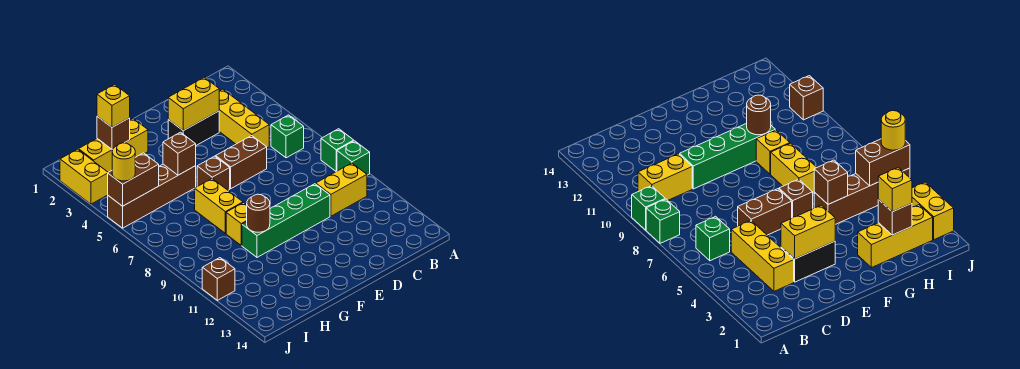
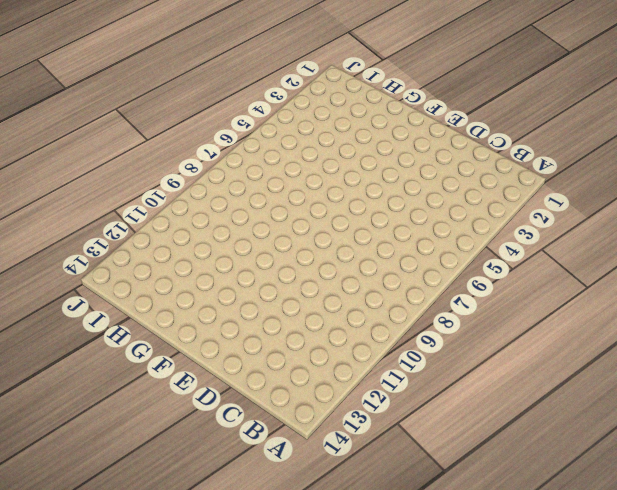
none -> green brick A8 level 1
none -> green brick A9 level 1
none -> green brick B6 level 1

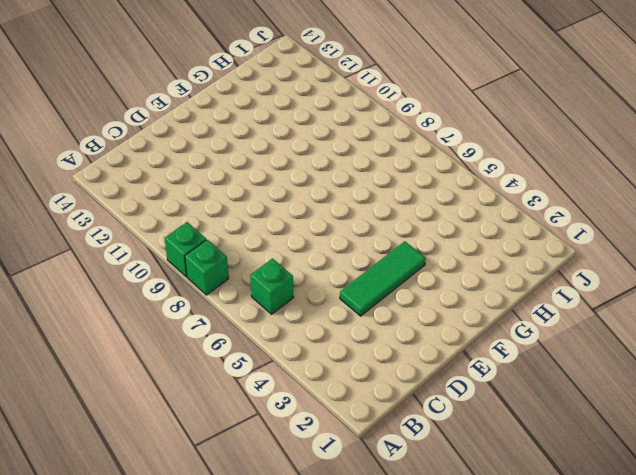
green tile D4:F4 level 1 -> none
none -> yellow brick B10:C10 level 1
none -> yellow brick C3:C5 level 1
none -> black brick D3:E3 level 1

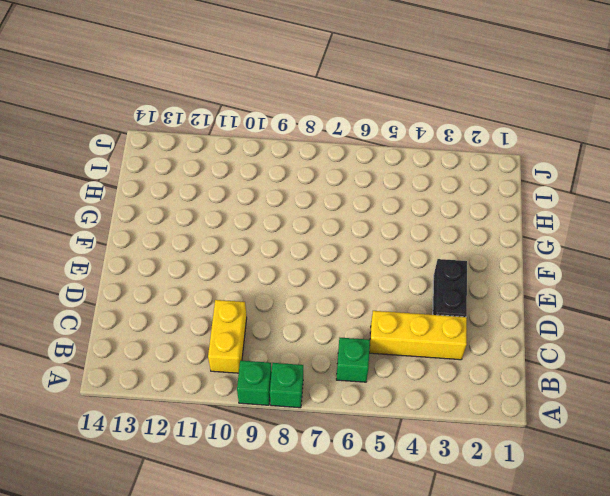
none -> brown brick D6:E6 level 1
none -> green brick D10:G10 level 1
none -> brown brick F6 level 1

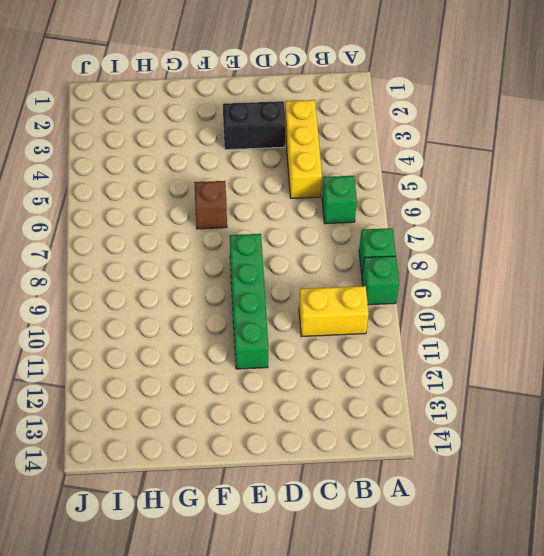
green brick E8:E11 level 1 -> green brick D10:G10 level 1
none -> brown brick D6:E6 level 1
none -> yellow brick G2:I2 level 1
none -> brown brick G5:J5 level 1

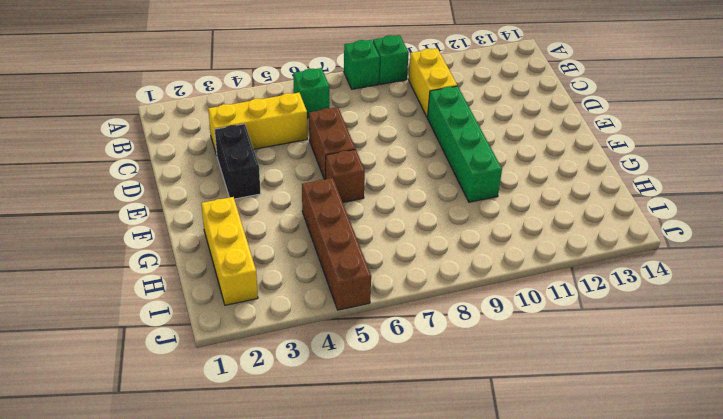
none -> yellow brick G7:G8 level 1
none -> yellow brick G9 level 1
none -> yellow brick J2:J3 level 1

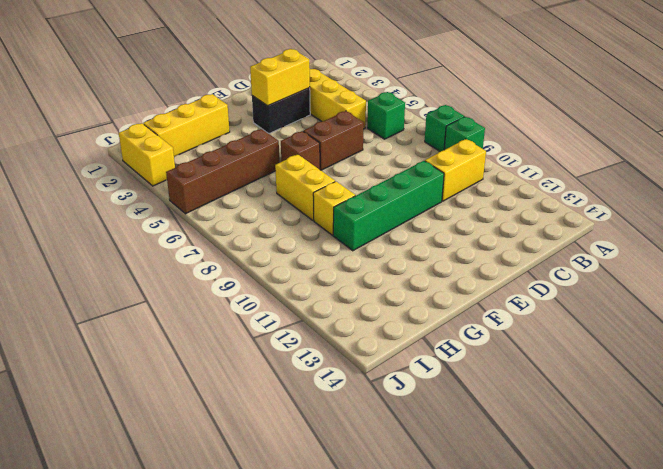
none -> brown brick J11 level 1
none -> brown brick G5 level 2
none -> brown round brick G10 level 2

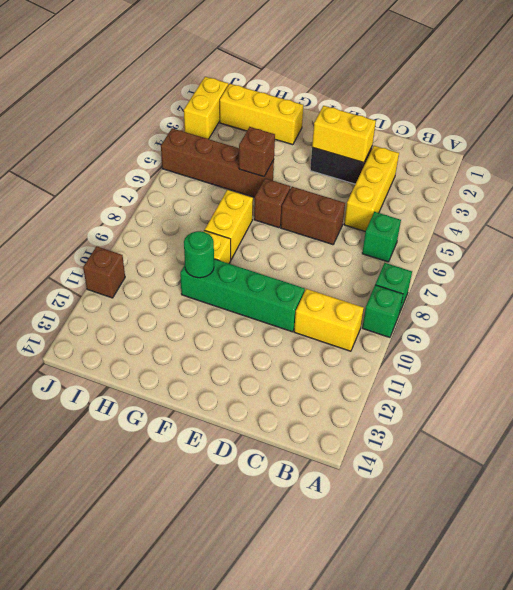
green round brick G10 level 2 -> brown round brick G10 level 2
none -> brown brick H2 level 2
none -> brown brick I5:J5 level 2
none -> yellow brick H2 level 3

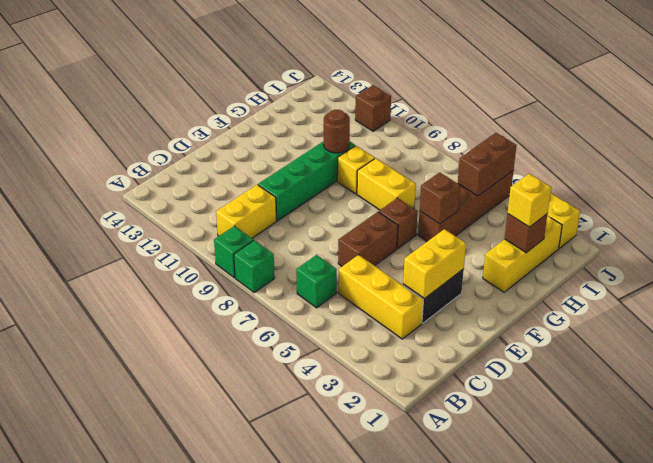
none -> yellow round brick J5 level 3

